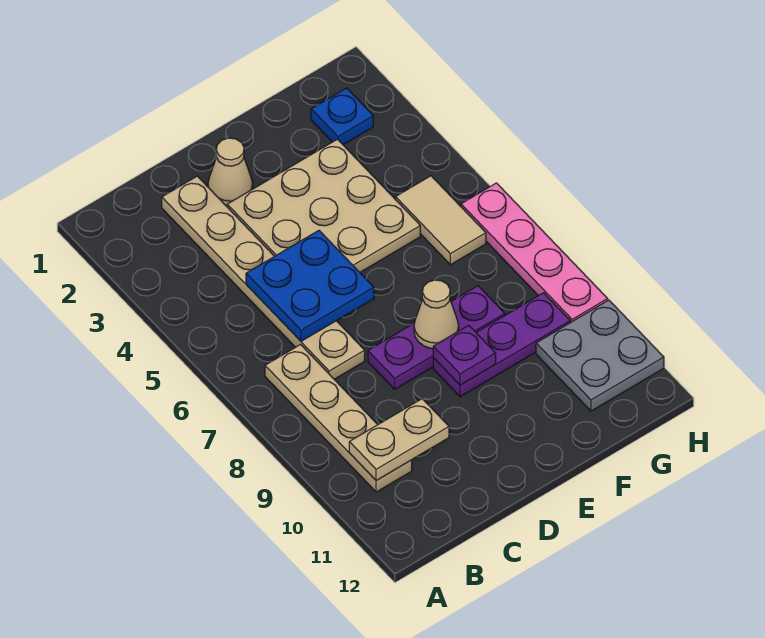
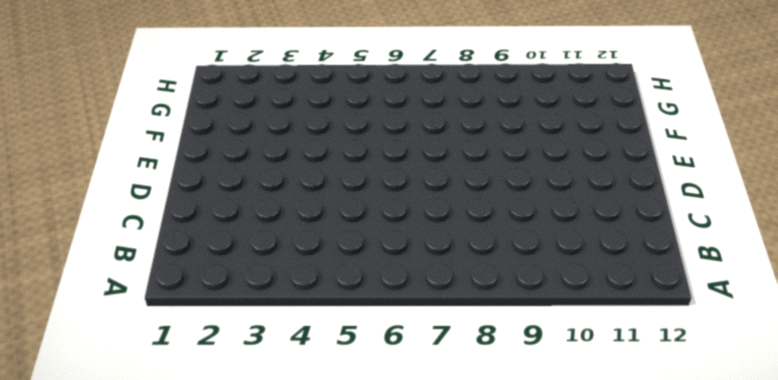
none -> tan plate B7:B10 level 1
none -> tan plate C2:C7 level 1
none -> tan cone D2 level 1

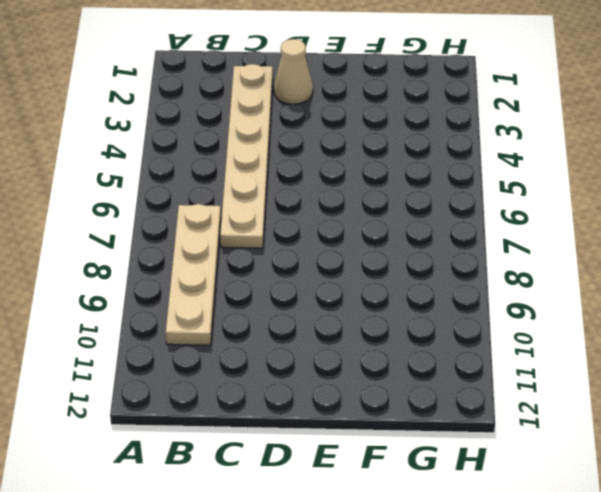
none -> tan plate D3:F5 level 1
none -> purple plate D8:F8 level 1
none -> purple plate E9:G9 level 1

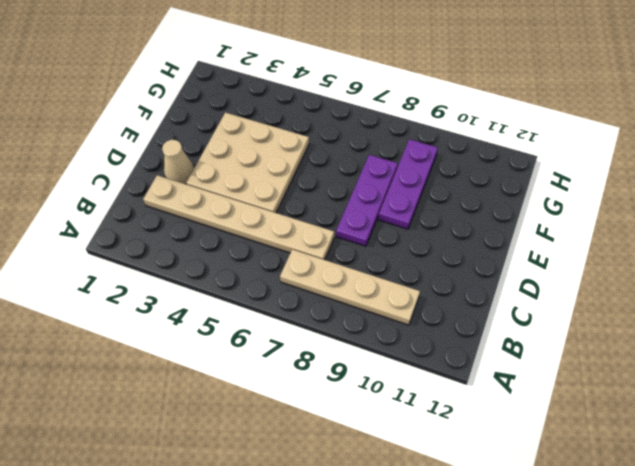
none -> blue plate G2 level 1
none -> tan tile G5:G6 level 1
none -> grey plate G10:H11 level 1

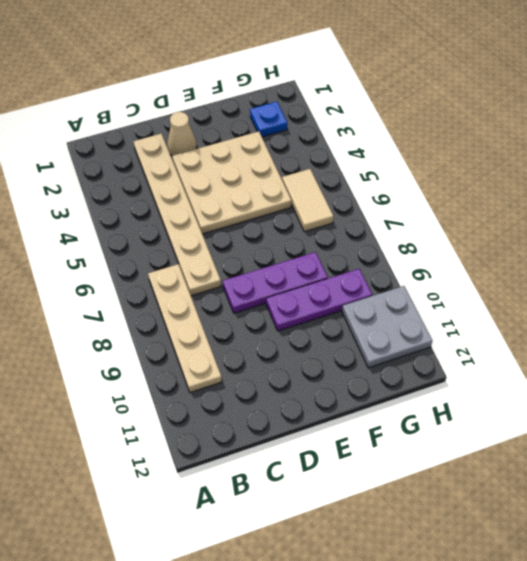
none -> pink plate H6:H9 level 1
none -> tan plate B10:C10 level 2
none -> blue plate C5:D6 level 2

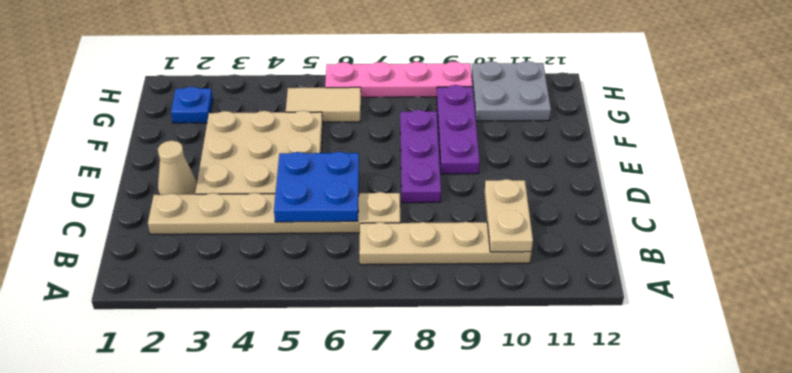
none -> tan cone E8 level 2
none -> purple plate E9 level 2

